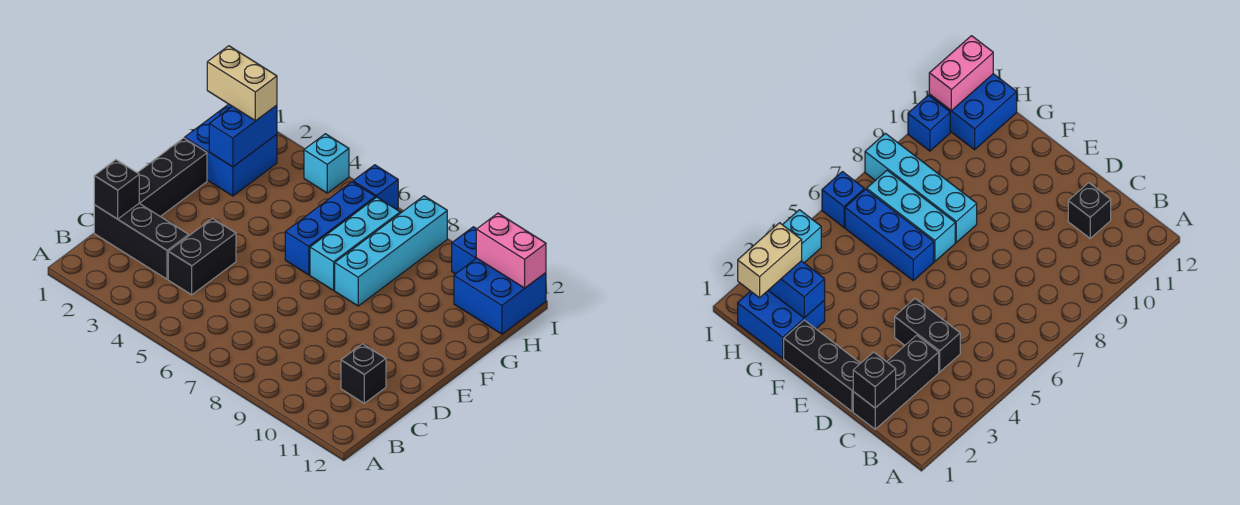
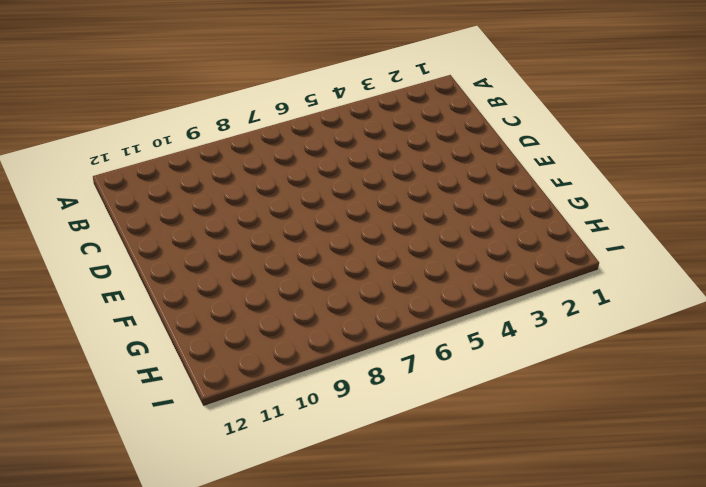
none -> black brick C1:C3 level 1
none -> black brick C4:D4 level 1
none -> black brick C11 level 1

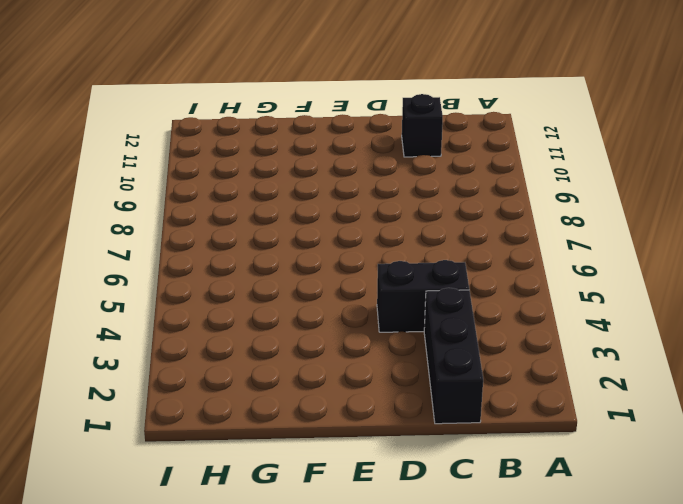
none -> black brick D1:F1 level 1
none -> blue brick F6:H6 level 1
none -> cyan brick F7:H7 level 1

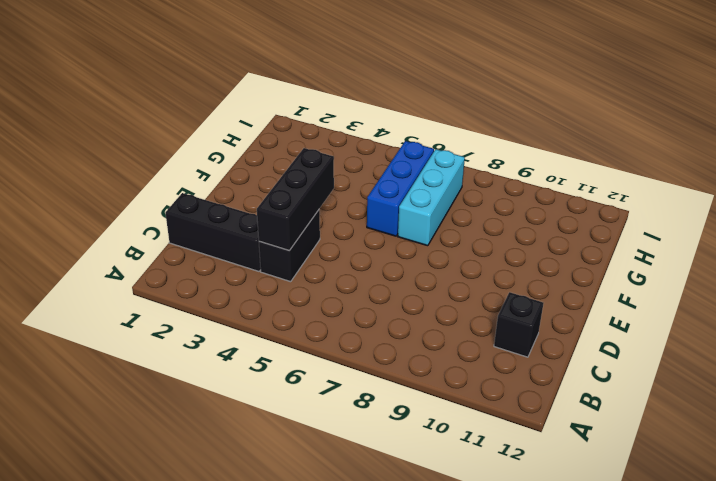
black brick C4:E4 level 2 -> black brick D1:F1 level 1
none -> cyan brick F8:I8 level 1
none -> blue brick G1:H2 level 1
none -> blue brick H11:I12 level 1

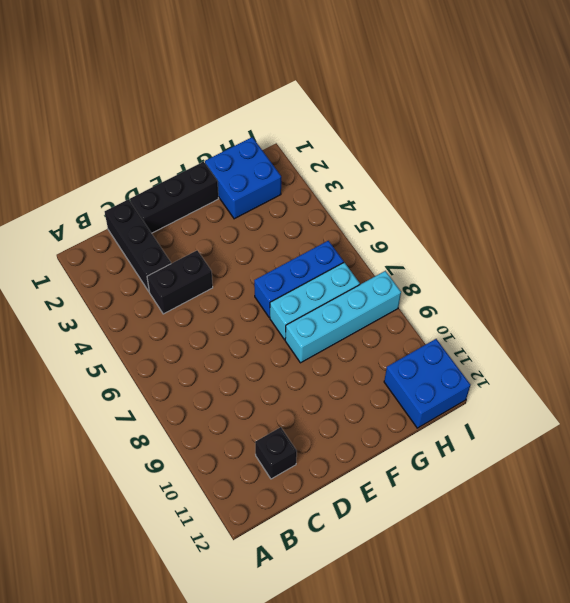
none -> cyan brick I4 level 1
none -> blue brick I6 level 1
none -> blue brick I10 level 1

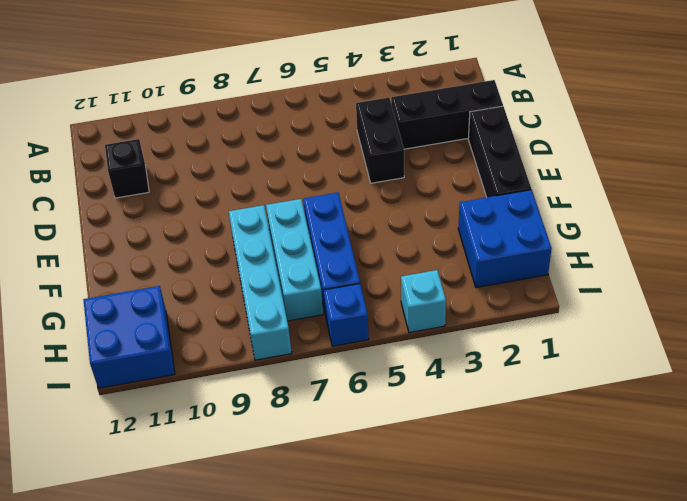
none -> blue brick I10 level 1
none -> black brick C1 level 2
none -> blue brick G2:H2 level 2

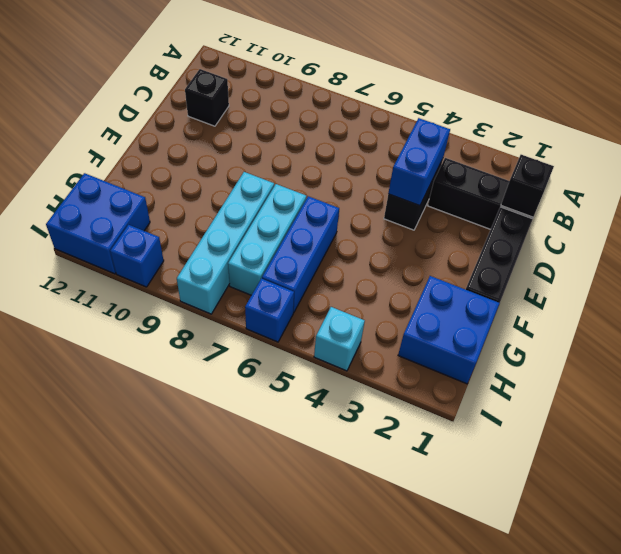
blue brick C4:D4 level 2 -> blue brick G2:H2 level 2
none -> pink brick I11:I12 level 2
none -> tan brick H1:H2 level 3

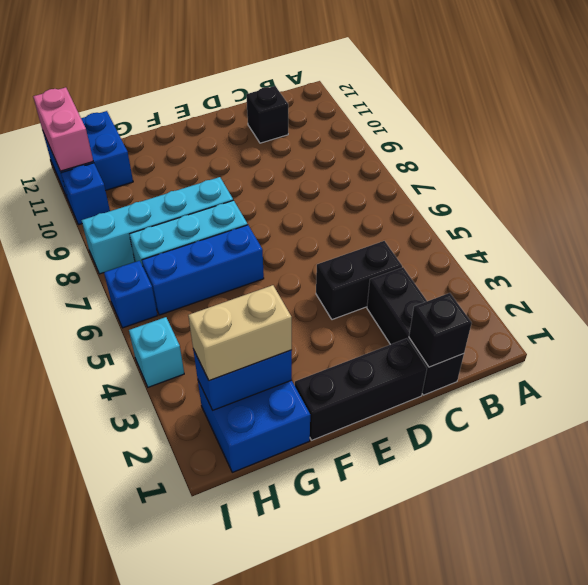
tan brick G2:H2 level 3 -> tan brick H1:H2 level 3

